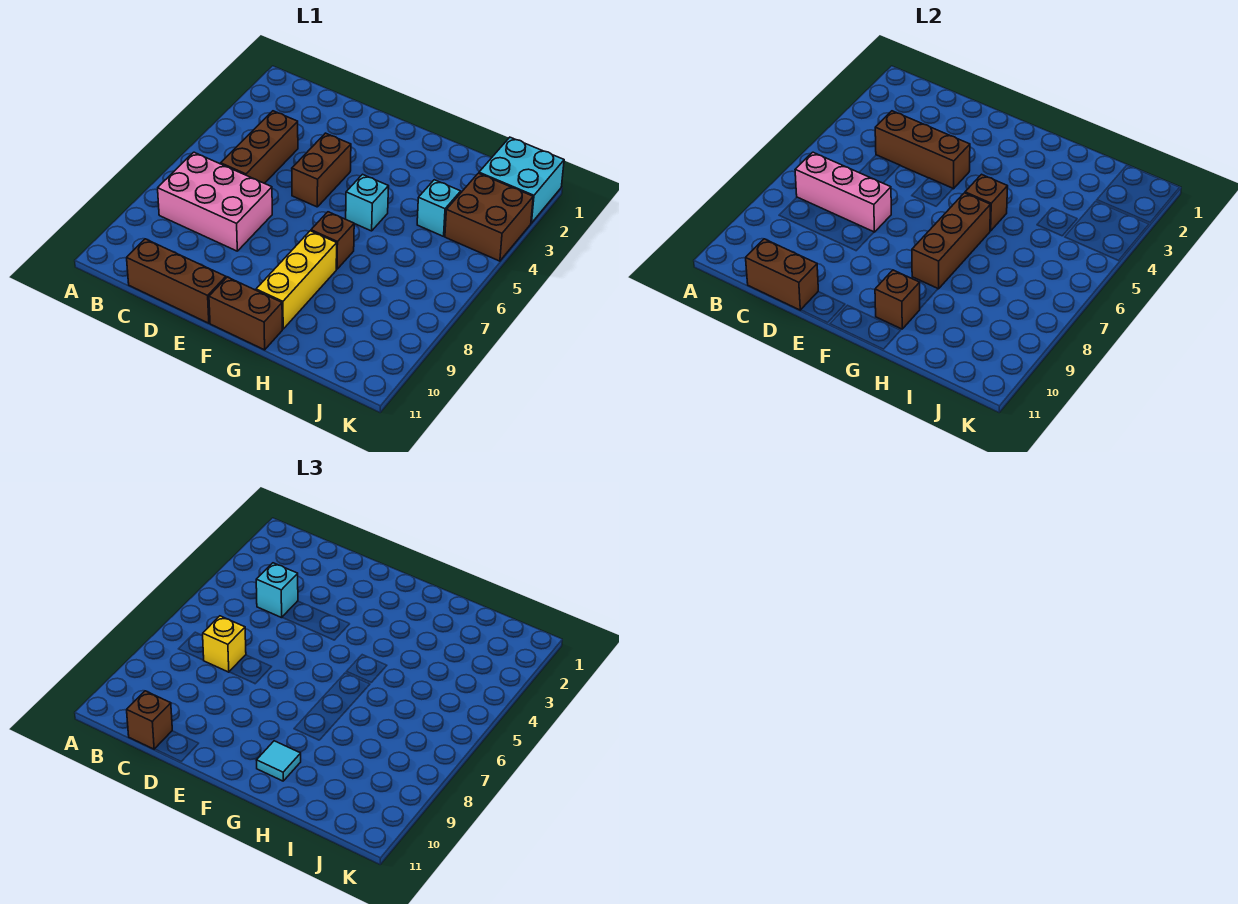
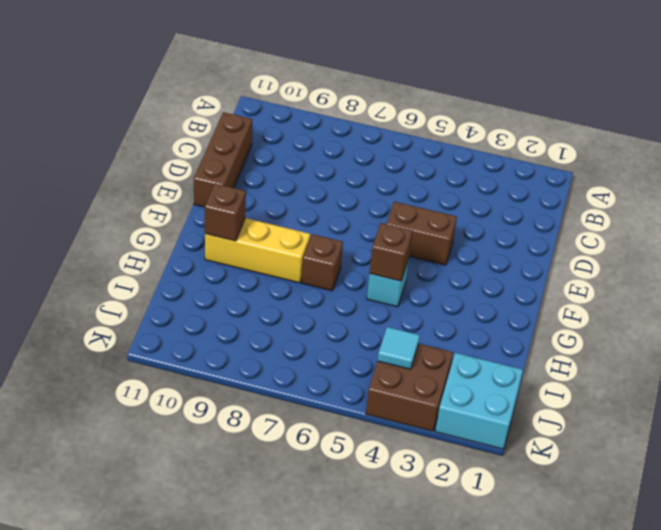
cyan tile J4 level 2 -> cyan tile G10 level 3
none -> pink brick B7:D8 level 1
none -> brown brick C4:C6 level 1
none -> brown brick F11:G11 level 1

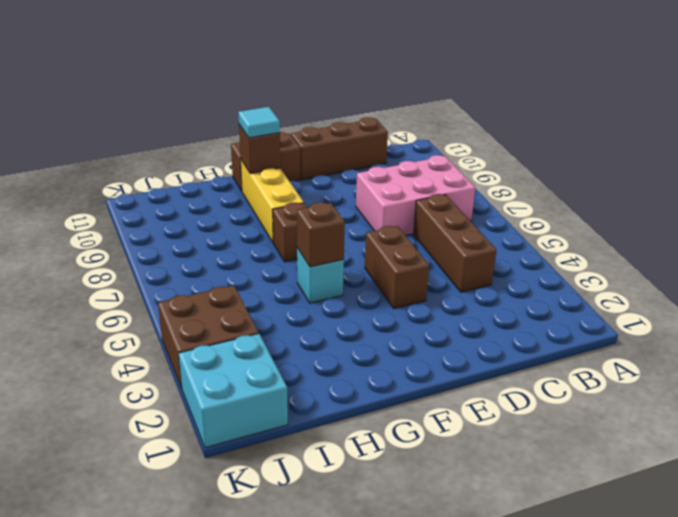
none -> cyan brick I4 level 1
none -> pink brick B7:D7 level 2
none -> brown brick C4:E4 level 2

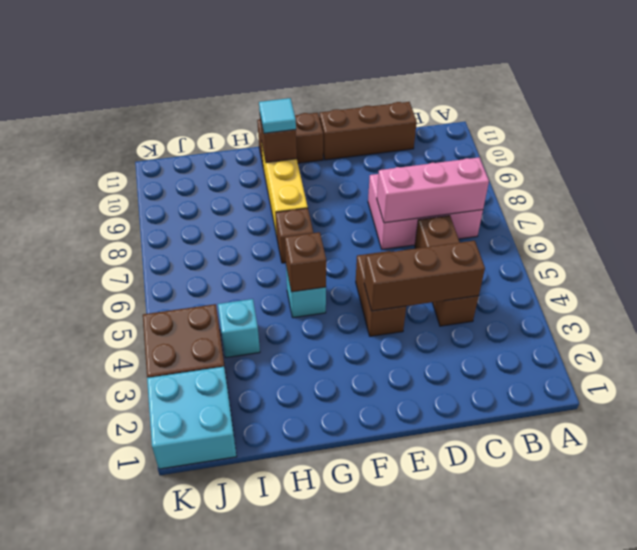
none -> brown brick C11:D11 level 2
none -> brown brick G6:G8 level 2
none -> cyan brick C4 level 3

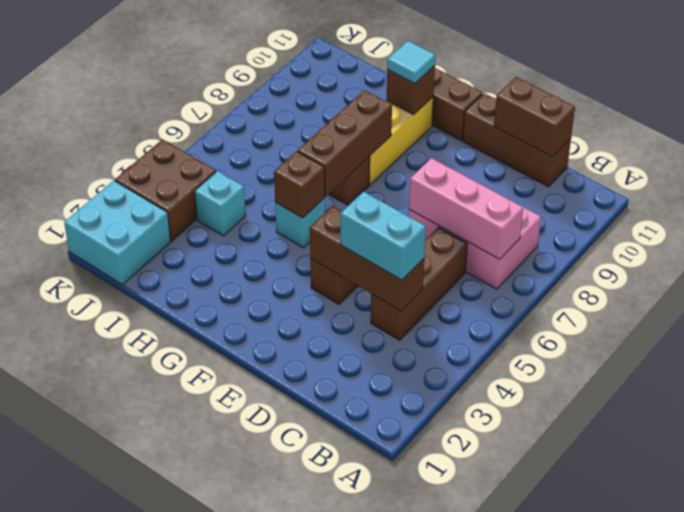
cyan brick C4:D4 level 3 -> cyan brick C4 level 3
none -> yellow brick C7 level 3
none -> brown brick C11 level 3

